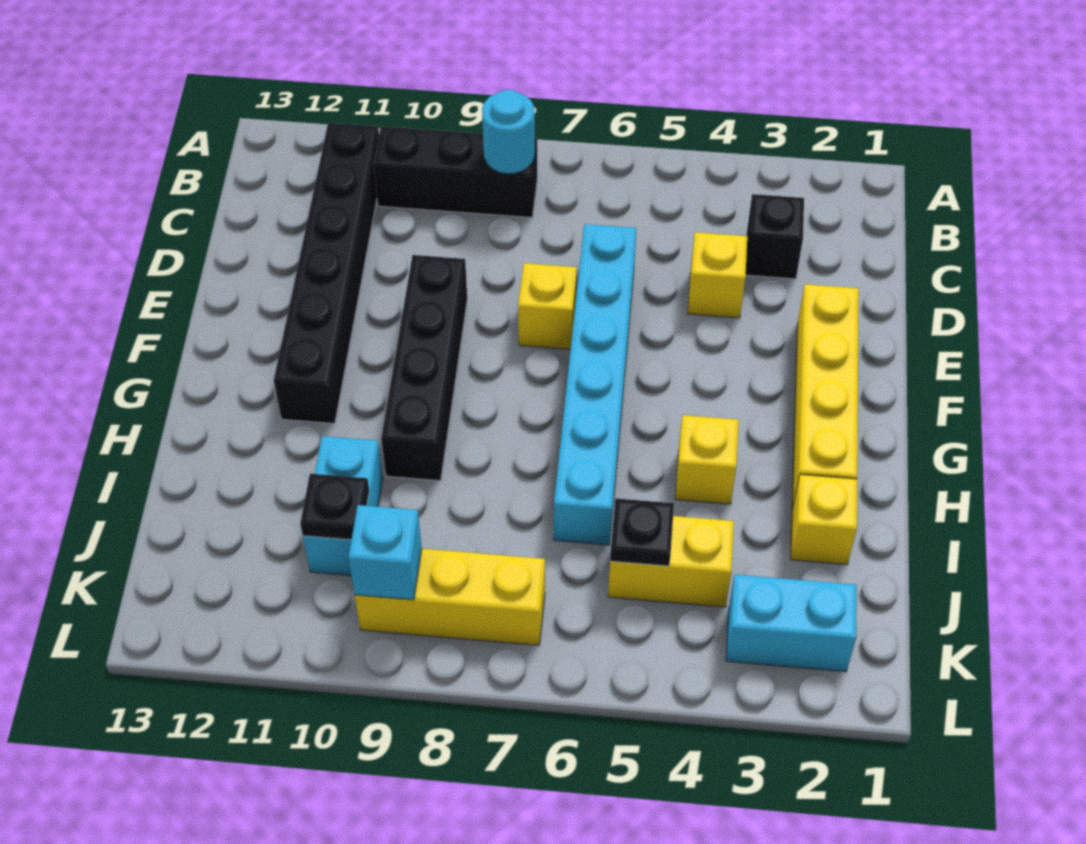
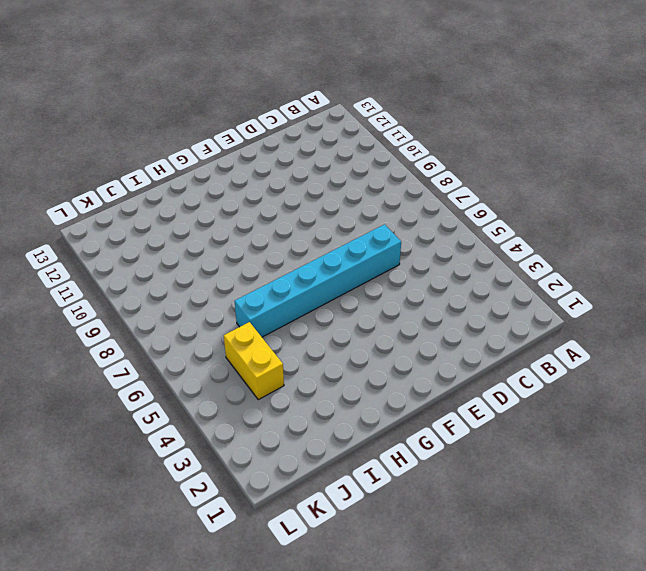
none -> black brick B8:B10 level 1
none -> black brick B11:G11 level 1
none -> black brick C3 level 1

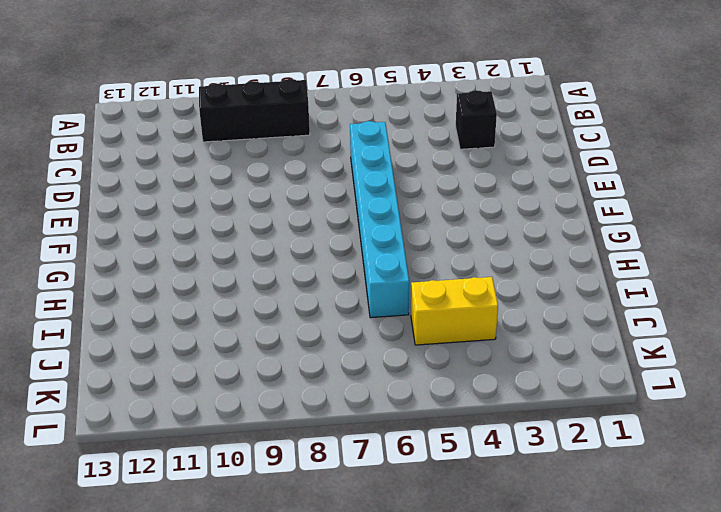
none -> black brick B11:G11 level 1
none -> yellow brick D4 level 1
none -> yellow brick E2:H2 level 1

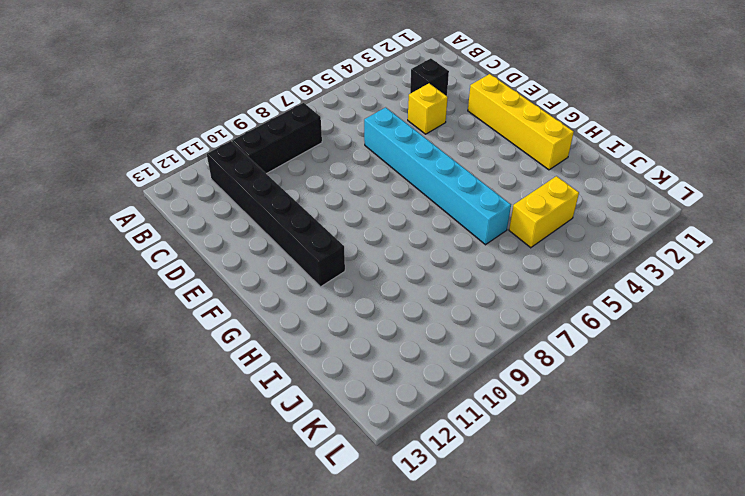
none -> yellow brick E7 level 1
none -> black brick E9:H9 level 1
none -> yellow brick H4 level 1

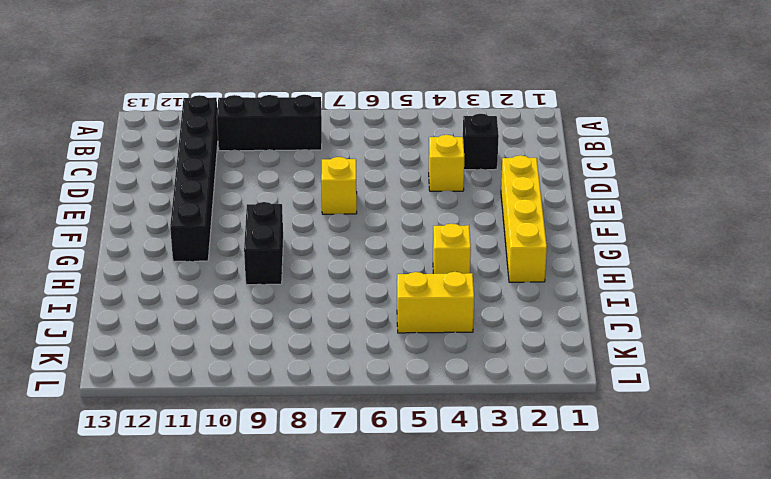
black brick G9:H9 level 1 -> black brick E9:H9 level 1
none -> cyan brick D6:I6 level 1
none -> yellow brick I2 level 1
none -> cyan brick I10:J10 level 1

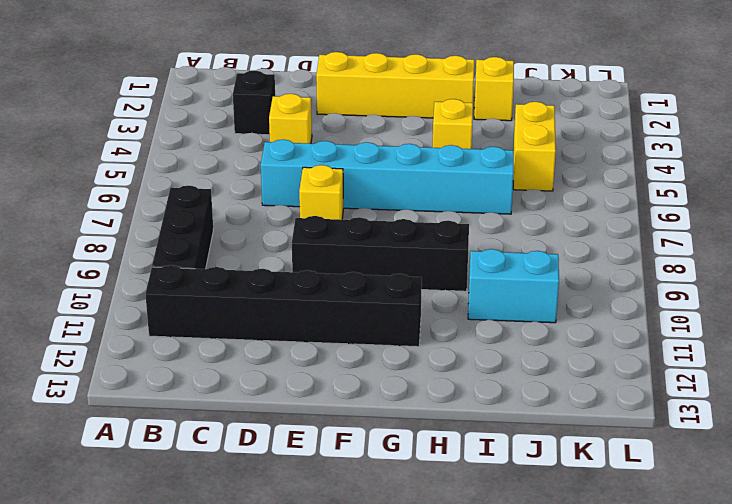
none -> cyan brick K2:K3 level 1
none -> yellow brick K7:K9 level 1
none -> cyan round brick B8 level 2

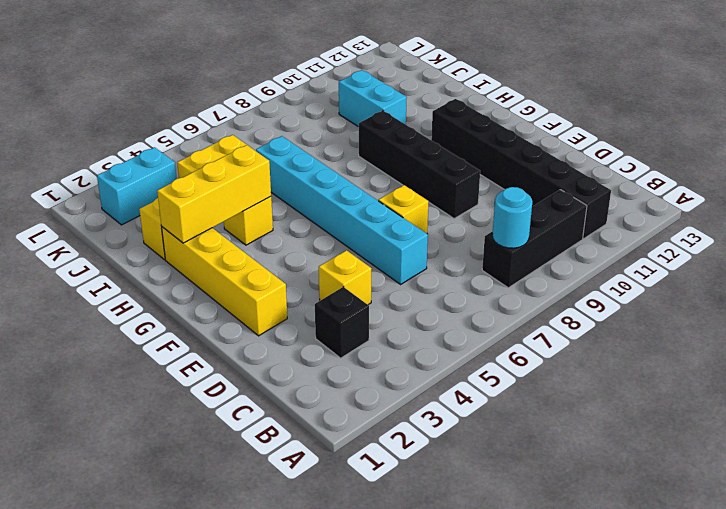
yellow brick H2:H4 level 2 -> yellow brick K7:K9 level 1
none -> black plate J5 level 2
none -> black plate J10 level 2
none -> cyan brick K9 level 2

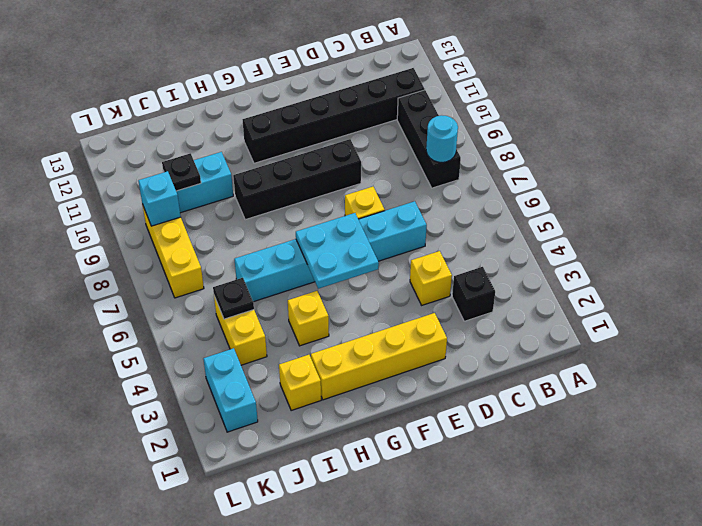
cyan plate F5:G6 level 2 -> none

